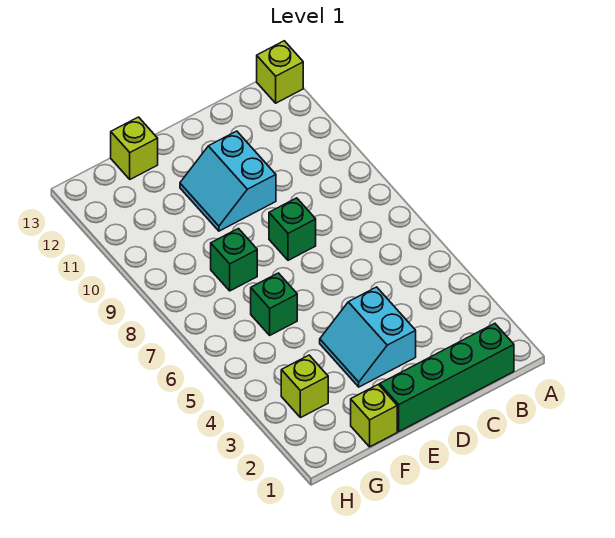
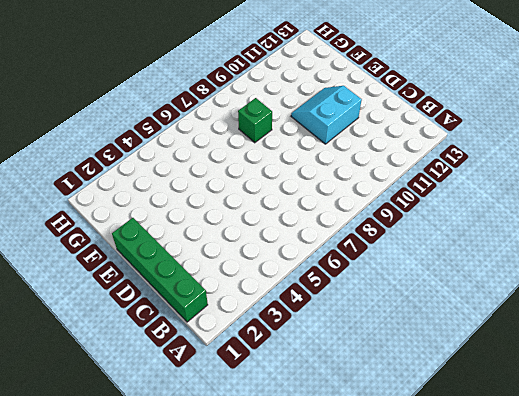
none -> lime brick A13 level 1
none -> cyan slope D3:E4 level 1 top D

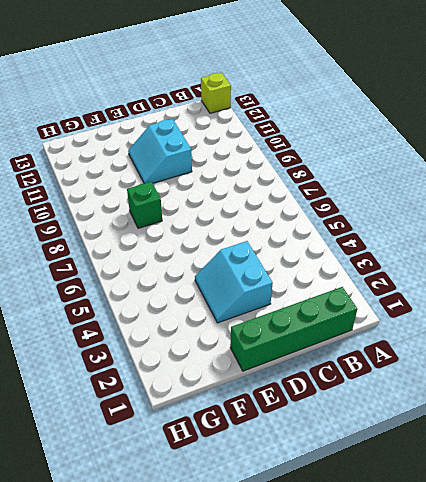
none -> green brick D8 level 1
none -> lime brick F1 level 1

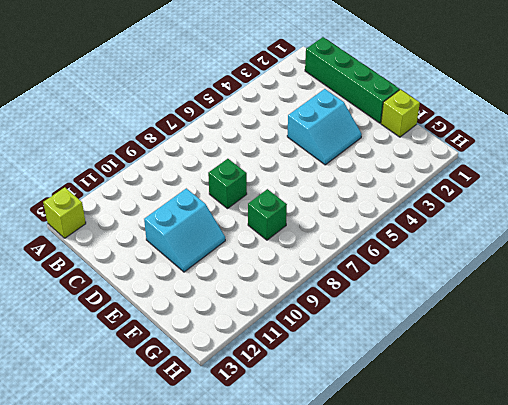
none -> green brick F6 level 1
none -> lime brick F13 level 1

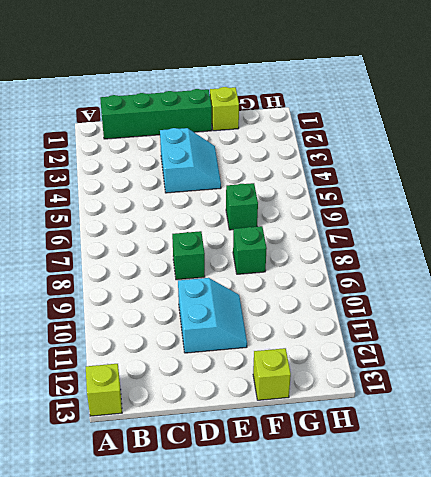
none -> lime brick G3 level 1

